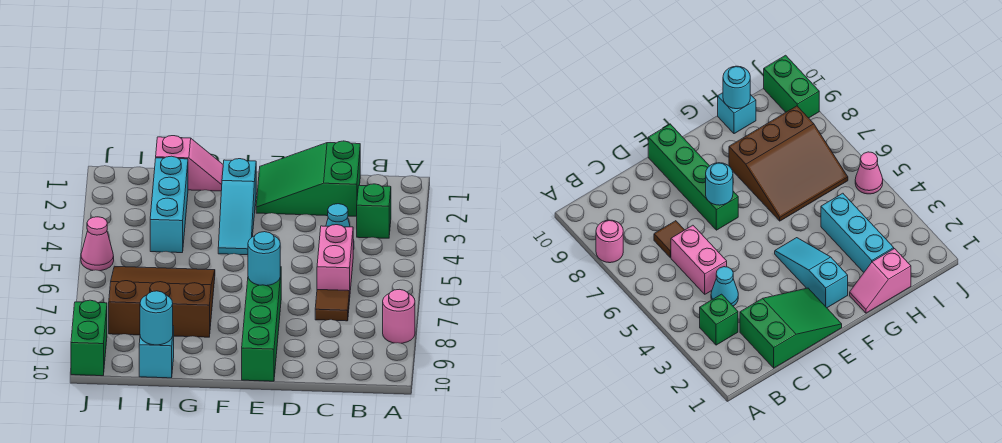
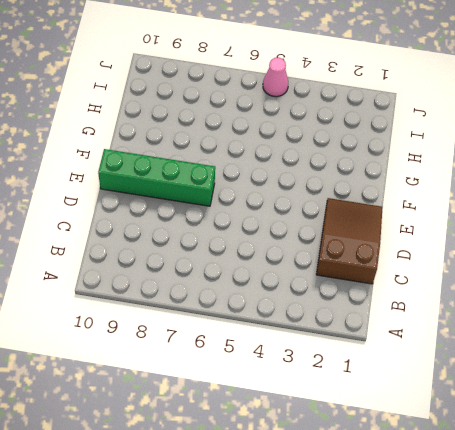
brown slope C1:E2 level 1 top C -> green slope C1:E2 level 1 top C
none -> pink round brick A8 level 1
none -> green brick B3 level 1
none -> cyan cone C4 level 1

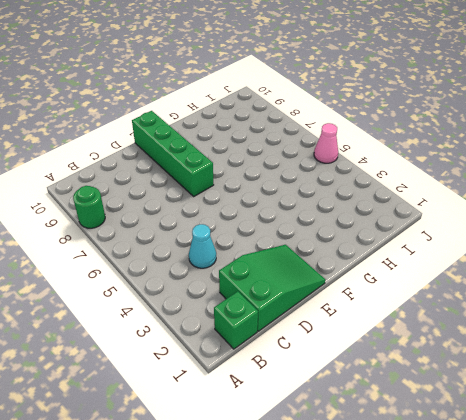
green round brick A8 level 1 -> pink round brick A8 level 1
green brick B1 level 1 -> green brick B3 level 1
none -> pink brick C5:C6 level 1
none -> brown tile C7 level 1
none -> cyan slope F2:F4 level 1 top 2

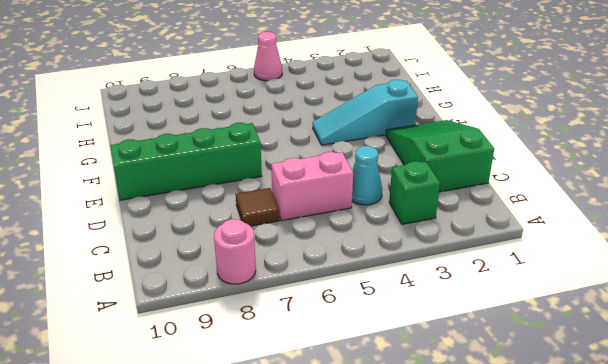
none -> pink slope G1:H1 level 1 top H
none -> brown slope G6:I8 level 1 top 8
none -> cyan brick H2:H4 level 1

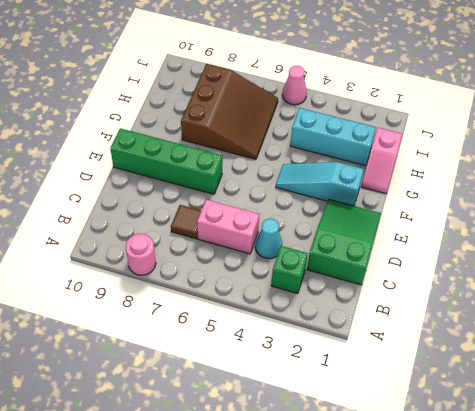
none -> cyan brick H10 level 1
none -> green brick J9:J10 level 1
none -> cyan round brick E7 level 2

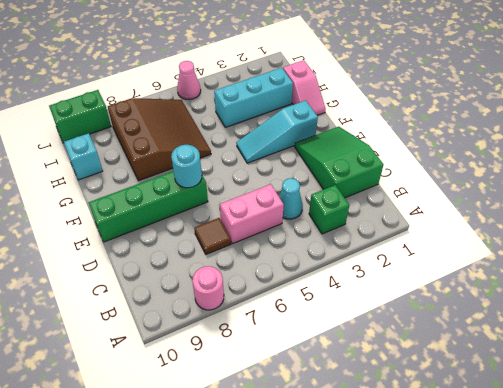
none -> cyan round brick H10 level 2

